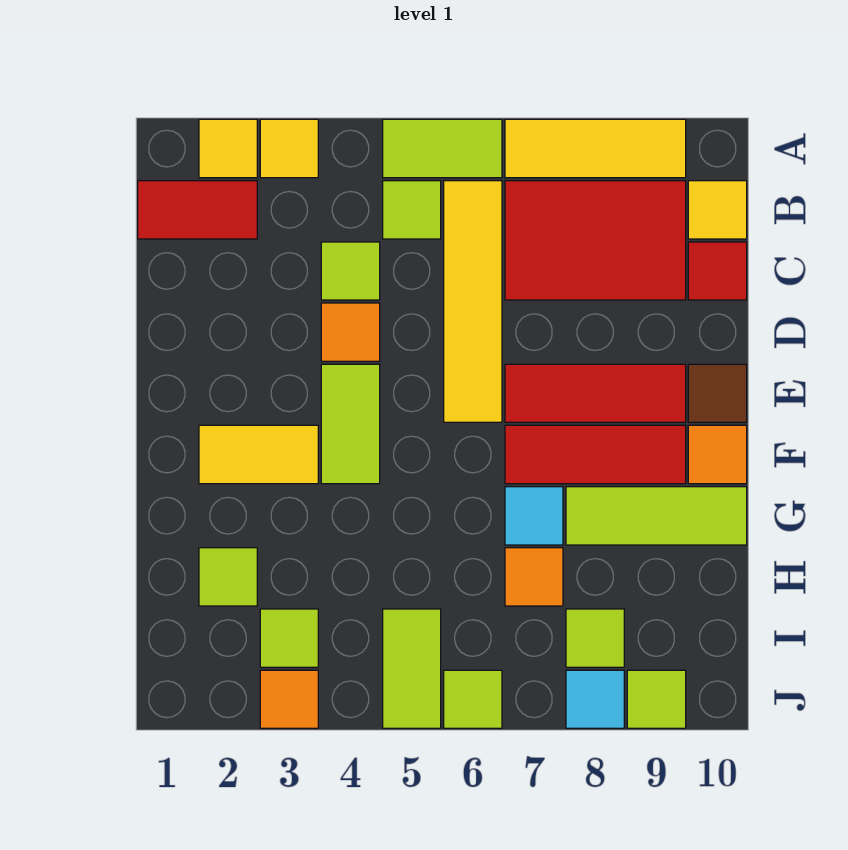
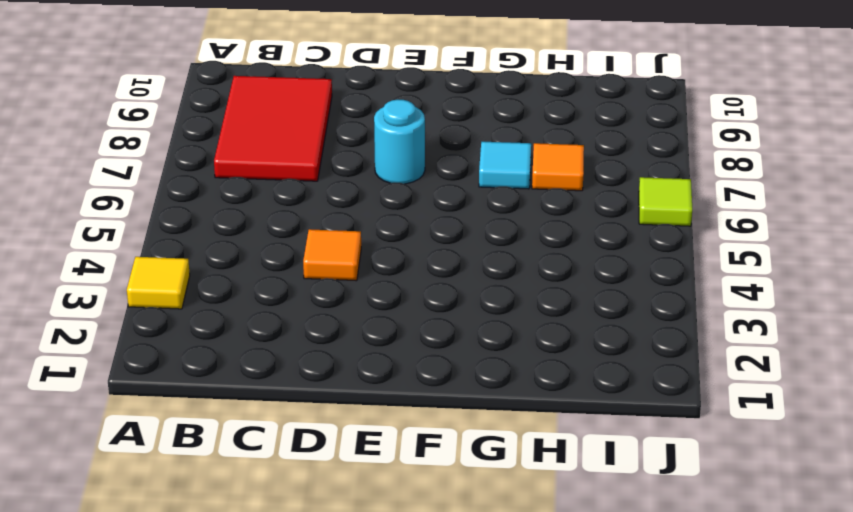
cyan round brick E7 level 1 -> red tile E7:E9 level 1
none -> yellow tile A2 level 1
none -> lime tile A5:A6 level 1
none -> yellow tile A7:A9 level 1

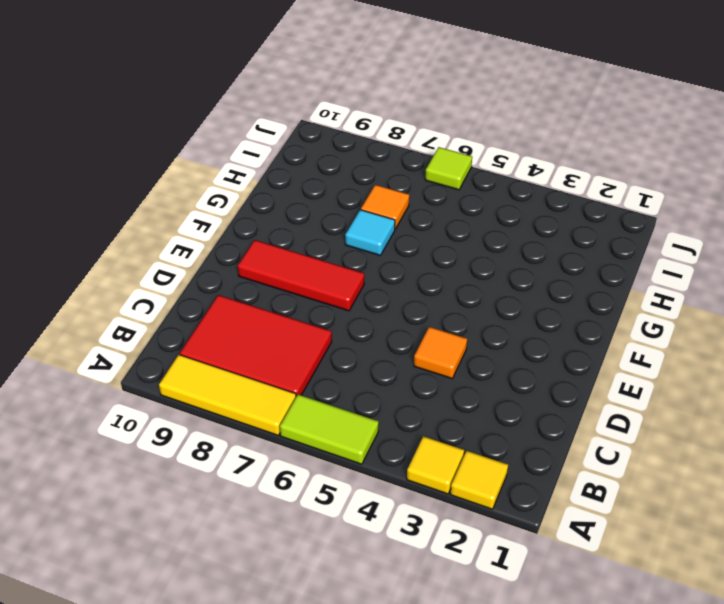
none -> red tile B1:B2 level 1
none -> lime tile B5 level 1
none -> yellow tile B6:E6 level 1

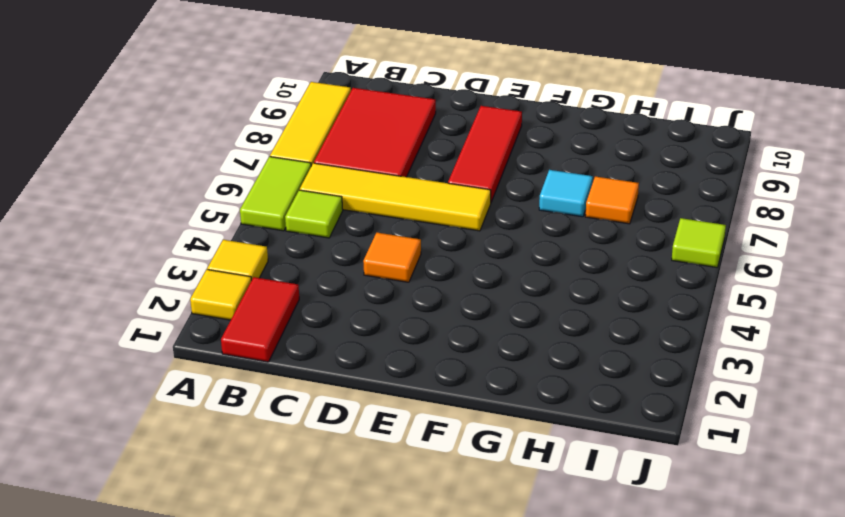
none -> yellow tile B10 level 1
none -> lime tile C4 level 1
none -> red tile C10 level 1

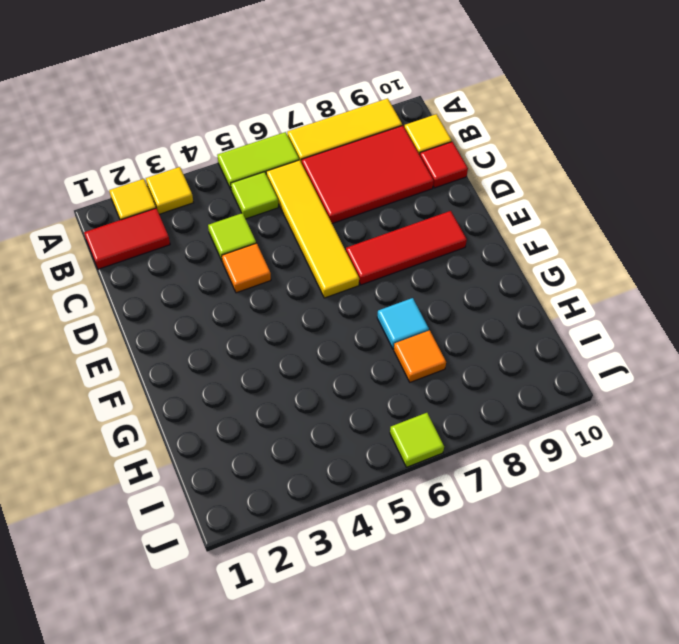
none -> lime tile E4:F4 level 1
none -> brown tile E10 level 1
none -> yellow tile F2:F3 level 1

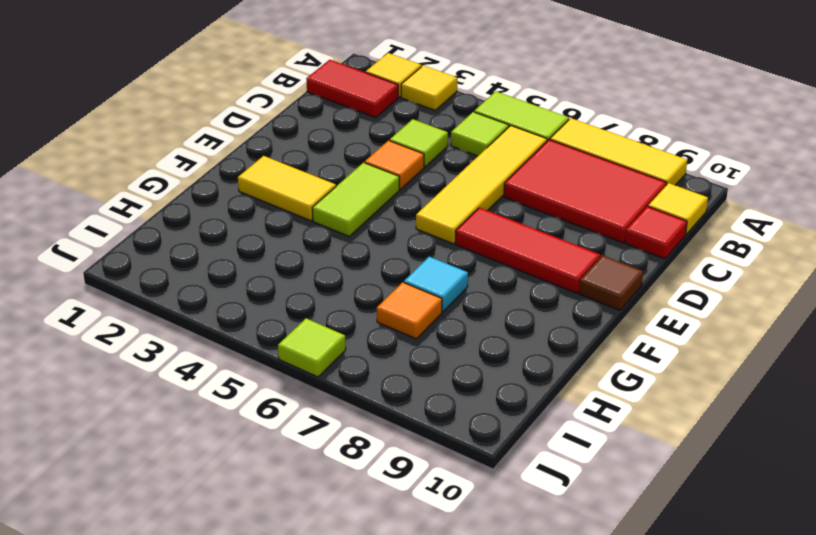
none -> red tile F7:F9 level 1
none -> orange tile F10 level 1
none -> lime tile G8:G10 level 1

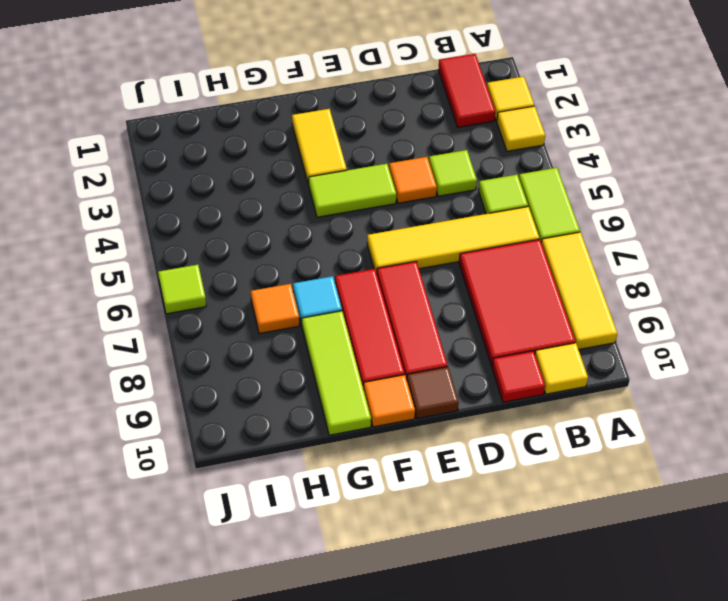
none -> lime tile H2 level 1
none -> lime tile I3 level 1
none -> lime tile I5:J5 level 1

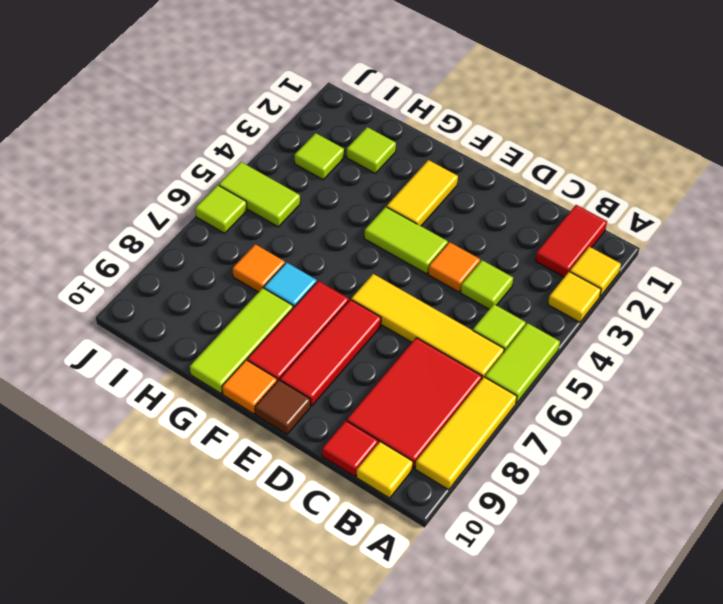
none -> lime tile I8 level 1
none -> orange tile J3 level 1
none -> cyan tile J8 level 1

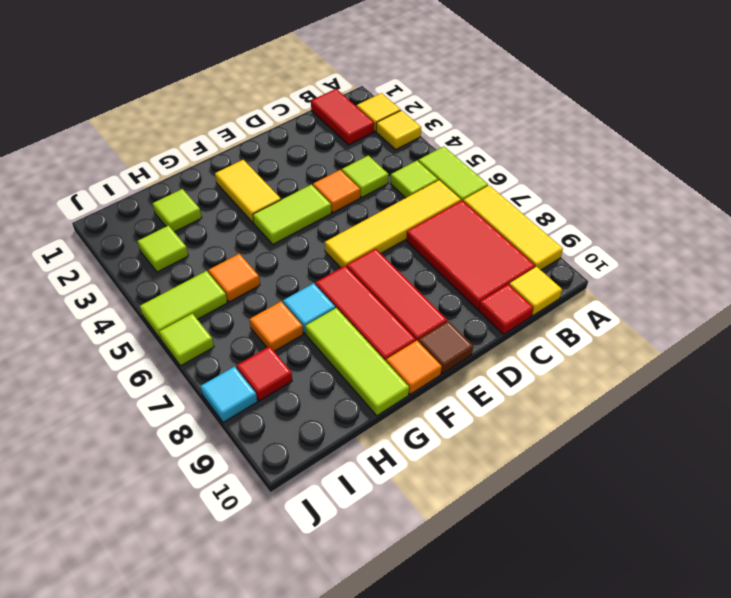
orange tile H5 level 1 -> orange tile J3 level 1
red tile I8 level 1 -> lime tile I8 level 1
none -> lime tile J9 level 1

